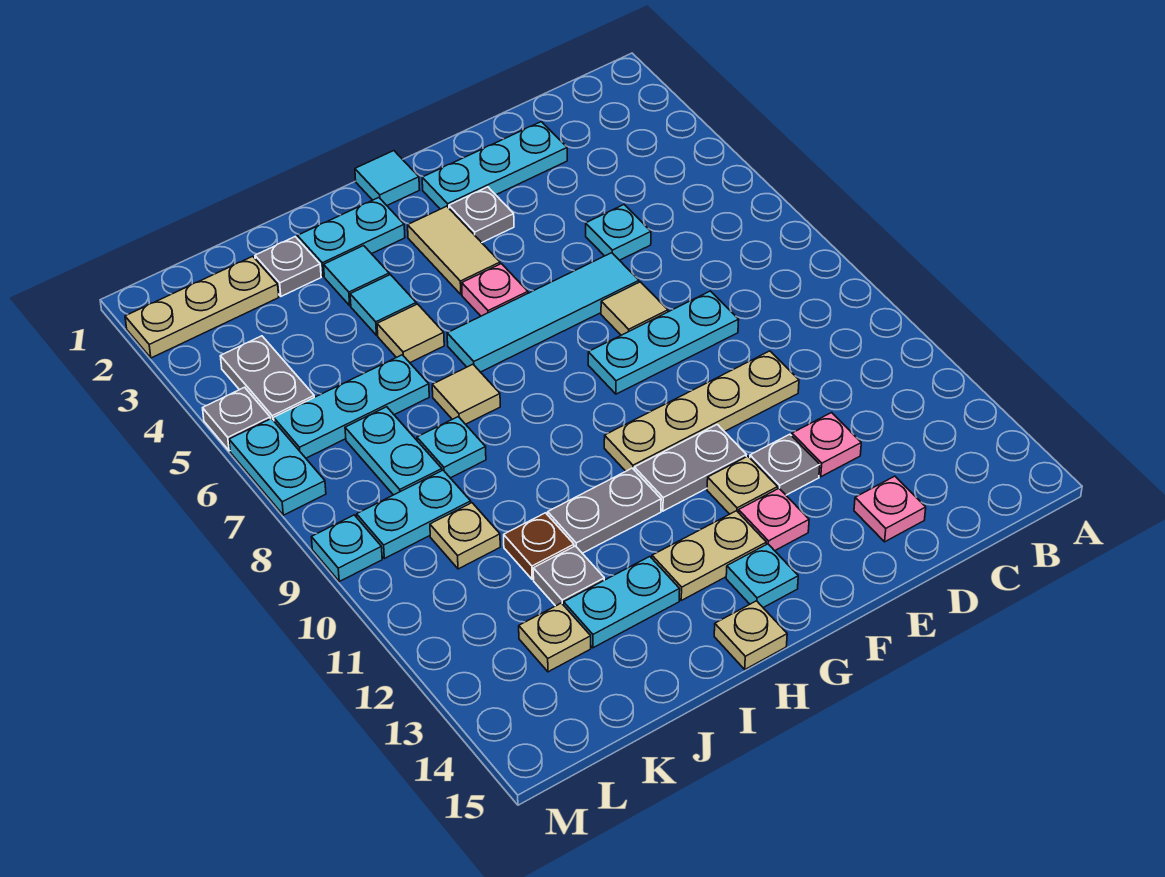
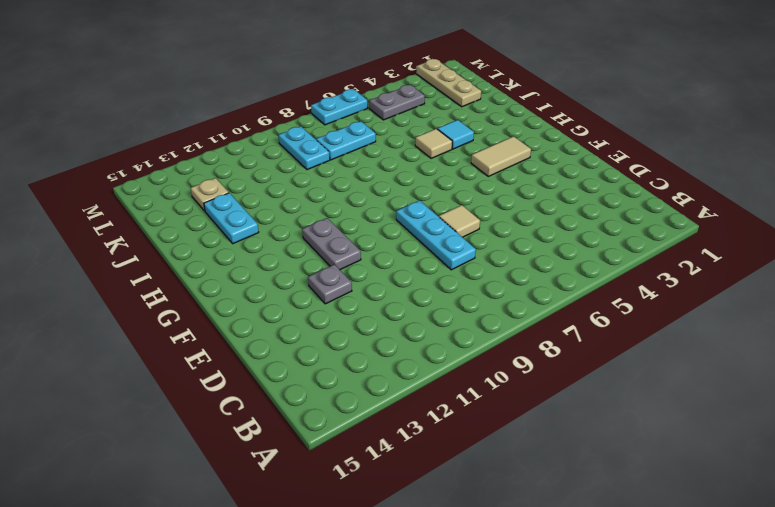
none -> cyan plate D2:F2 level 1
none -> cyan plate D5 level 1
none -> tan plate D10:G10 level 1
none -> pink plate D12 level 1

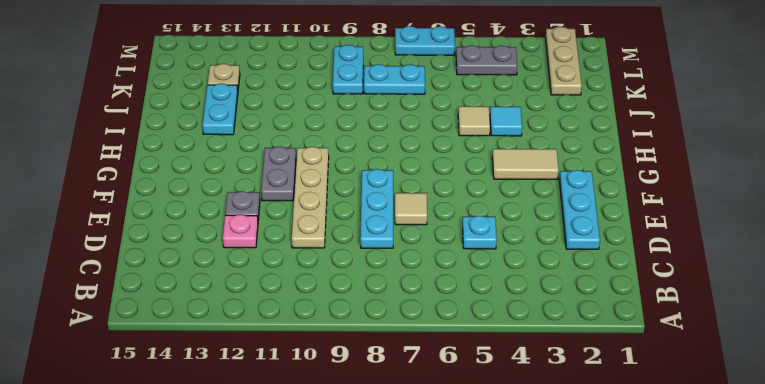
none -> pink plate D14 level 1
none -> cyan tile E6:H6 level 1
none -> grey plate F3 level 1
none -> tan plate F12 level 1

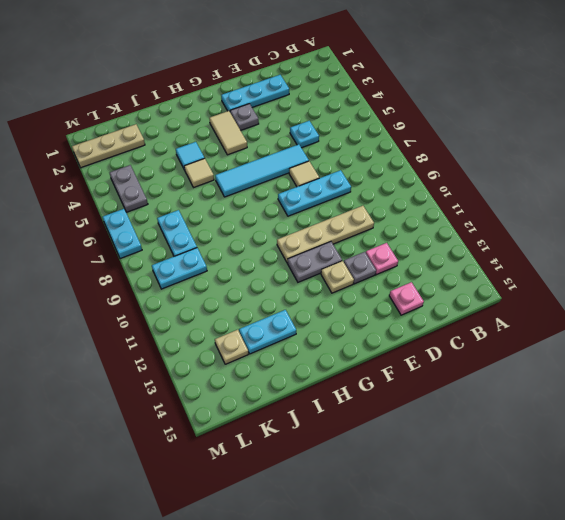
none -> pink plate F13 level 1
none -> cyan tile G1 level 1
none -> pink plate G5 level 1
none -> tan plate G13:H13 level 1

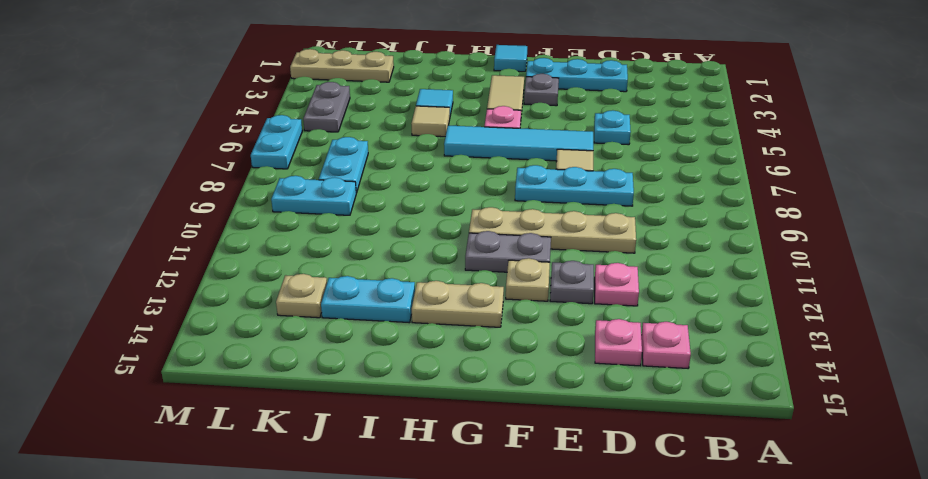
pink plate C14 level 1 -> pink plate F13 level 1
none -> cyan plate G14 level 1
none -> cyan plate H2:I2 level 1
none -> grey plate H11:I11 level 1
none -> tan plate H15 level 1

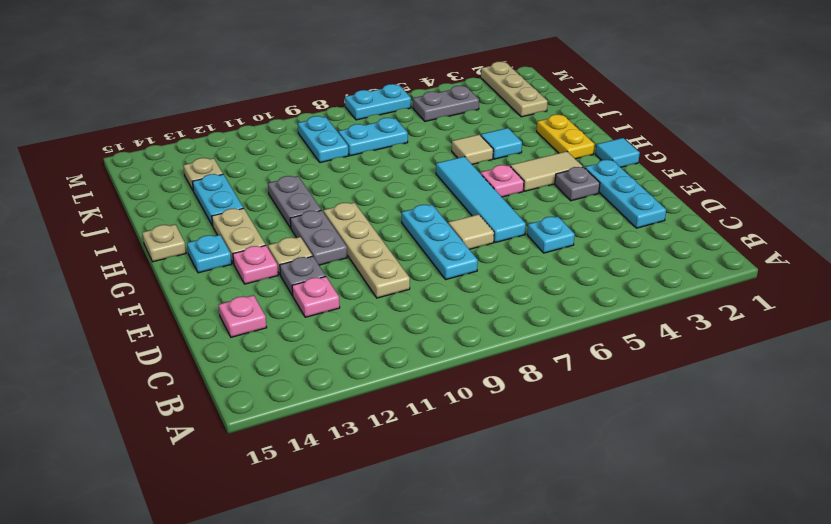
yellow plate H2:I2 level 1 -> cyan plate H2:I2 level 1
none -> cyan tile I3 level 1
none -> tan tile I7 level 1
none -> grey plate J2 level 1
none -> cyan plate J6:L6 level 1

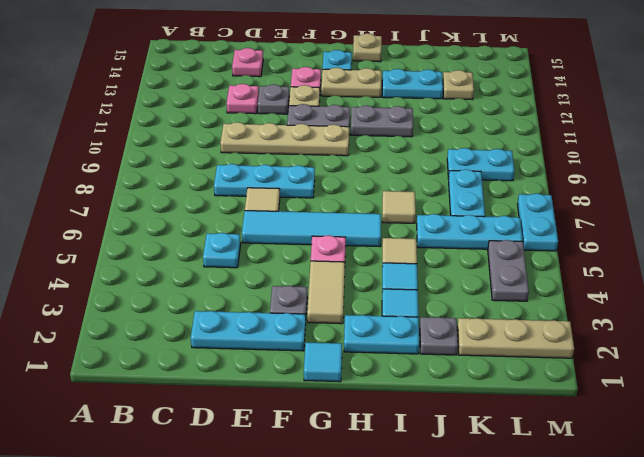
none -> cyan plate J8 level 1
none -> brown plate J11 level 1
none -> grey plate J12 level 1
none -> tan plate K10 level 1

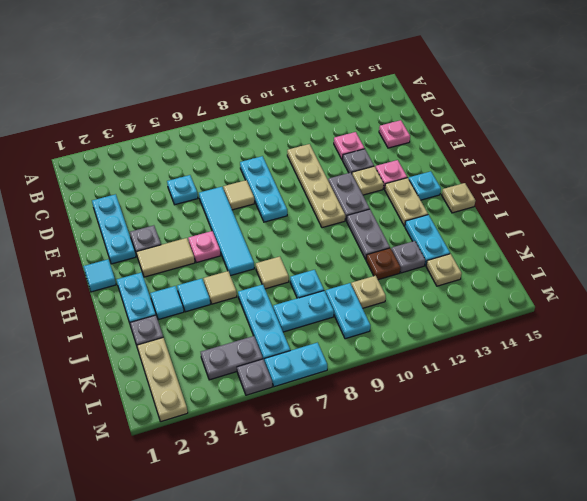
none -> cyan plate M9 level 1

